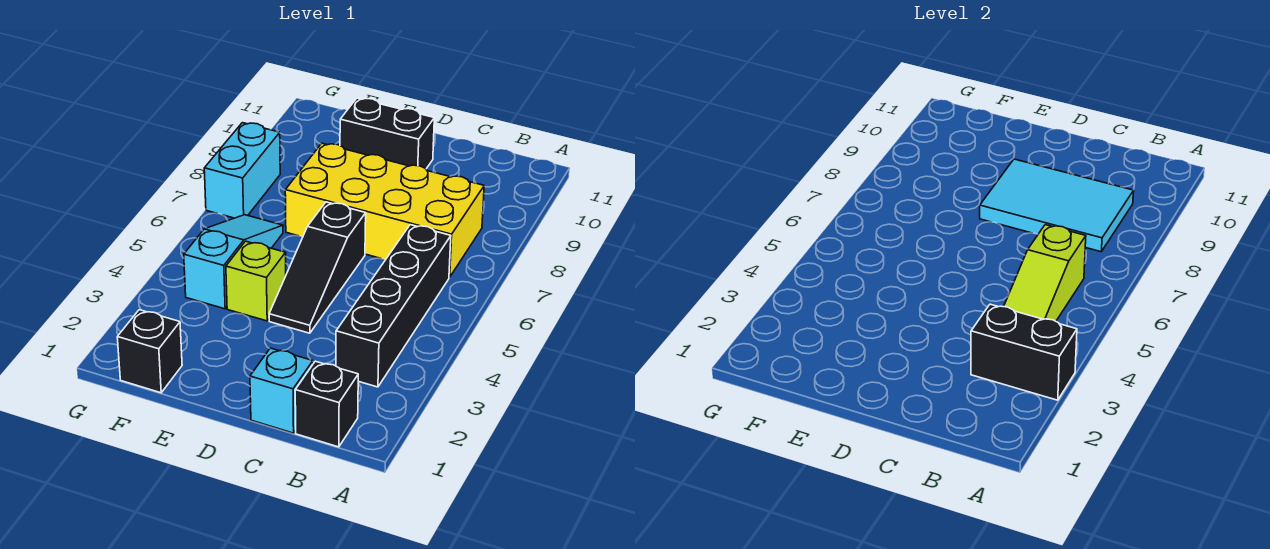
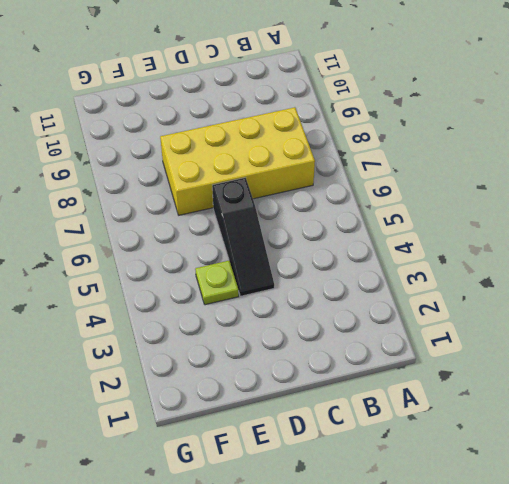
lime plate E4 level 1 -> lime brick E4 level 1
none -> black brick B1 level 1
none -> black brick B3:B6 level 1
none -> cyan brick C1 level 1

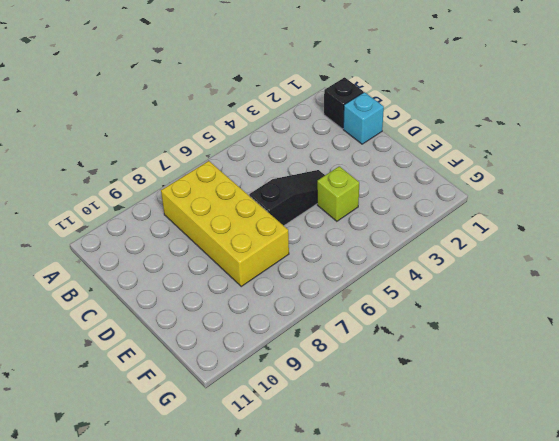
none -> black brick B3:B6 level 1
none -> black brick D10:E10 level 1
none -> black brick F1 level 1

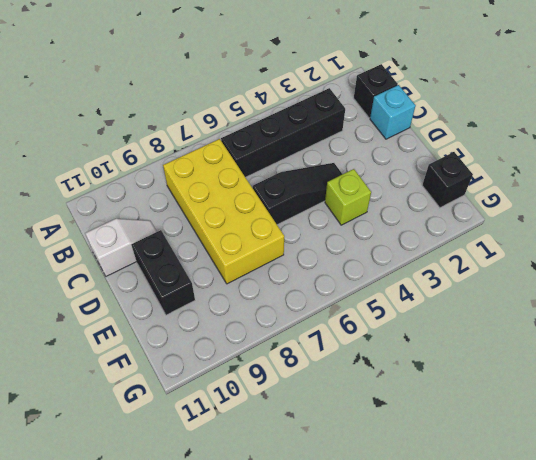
white slope C10:C11 level 1 top 11 -> none
none -> cyan slope F4:F6 level 1 top 4
none -> cyan brick G7:G8 level 1
none -> black brick A3:B3 level 2

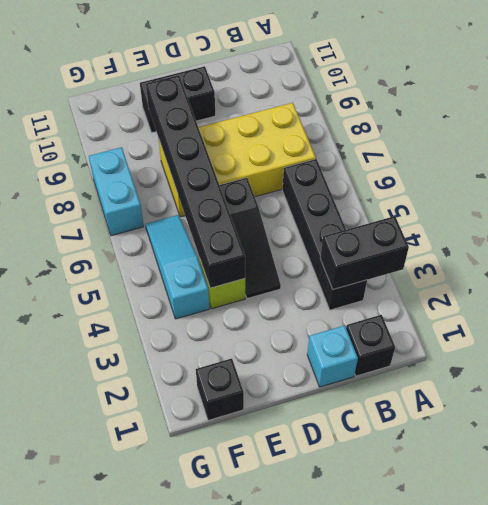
black brick E4:E9 level 2 -> none
none -> lime slope B4:B6 level 2 top 6
none -> cyan tile B8:D9 level 2

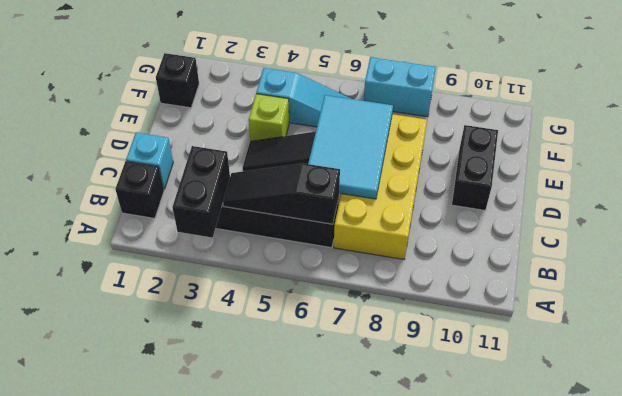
black slope B4:B6 level 2 top 6 -> lime slope B4:B6 level 2 top 6
cyan tile C6:E7 level 2 -> cyan tile B8:D9 level 2

